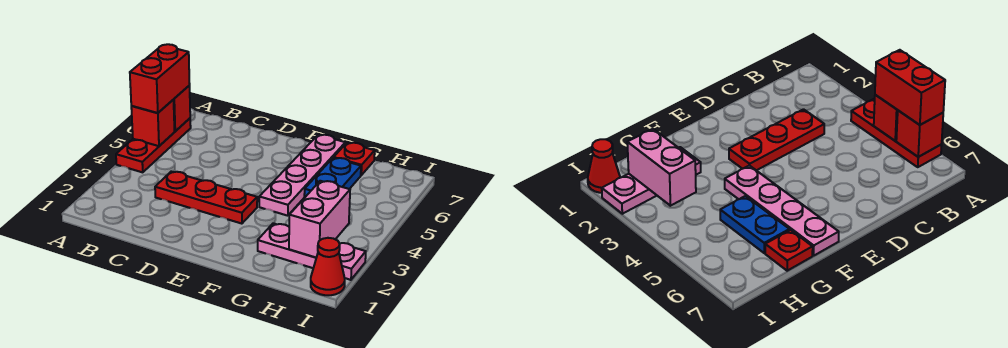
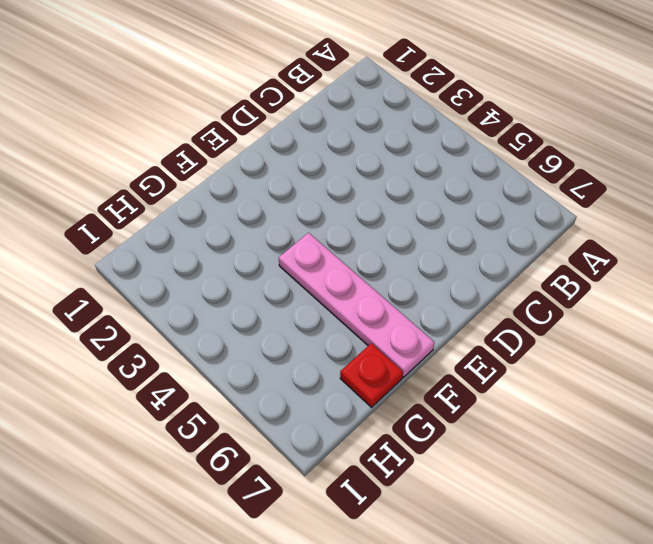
none -> red plate A4:A6 level 1
none -> red plate C3:E3 level 1

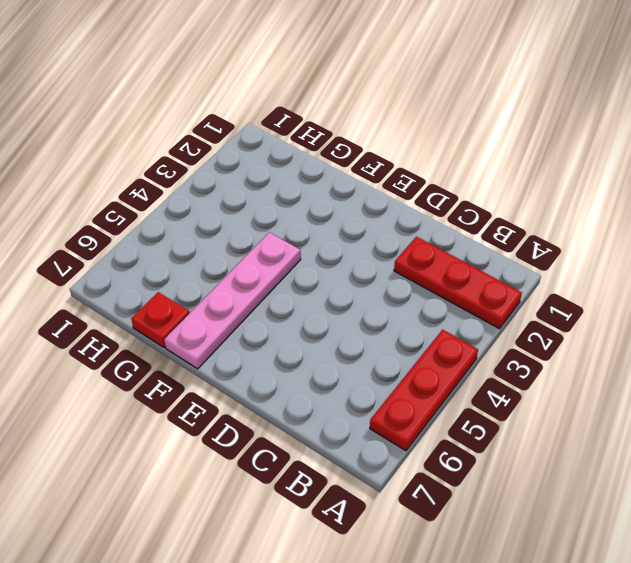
red plate A2:C2 level 1 -> red plate C3:E3 level 1
none -> pink plate G2:I2 level 1
none -> blue plate G5:G6 level 1

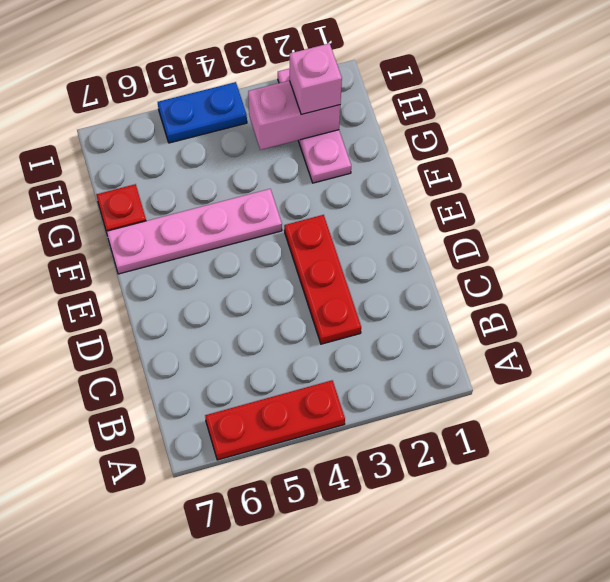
pink brick H2 level 3 -> none
blue plate I4:I5 level 1 -> blue plate G5:G6 level 1
none -> red cone I1 level 1
none -> red brick A5 level 2

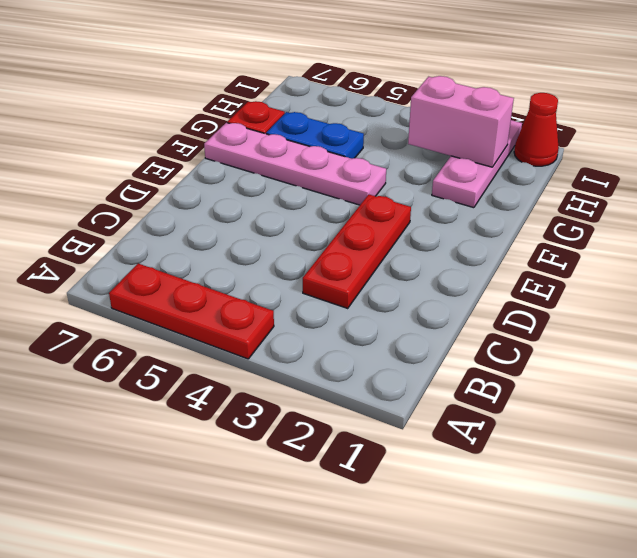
none -> red brick A5 level 2
none -> red brick A6 level 2

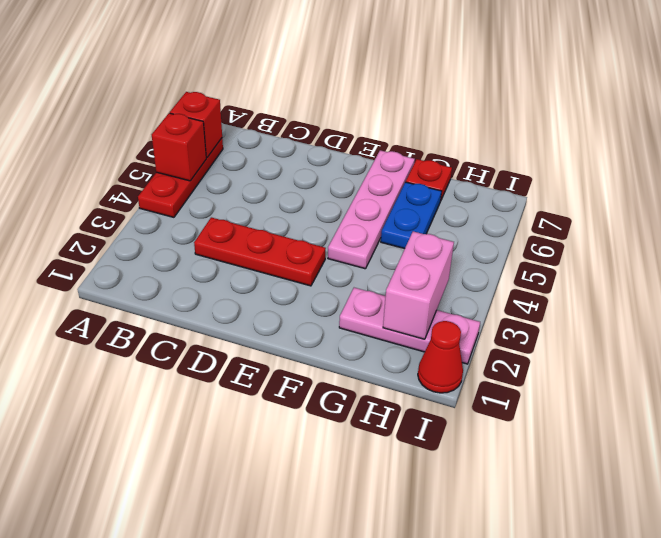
none -> red brick A5:A6 level 3

